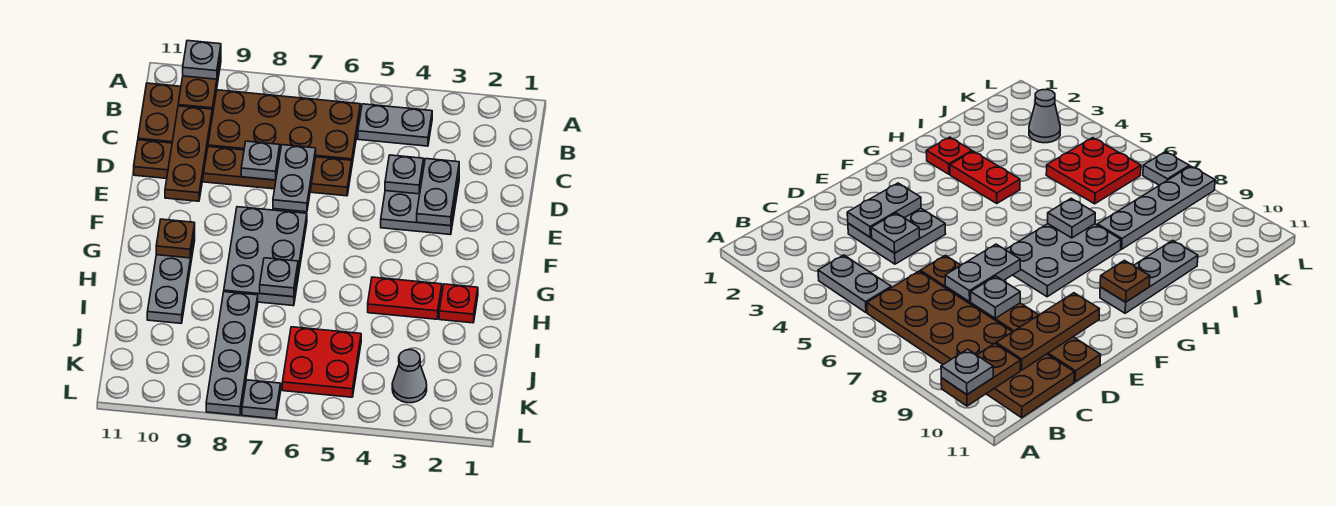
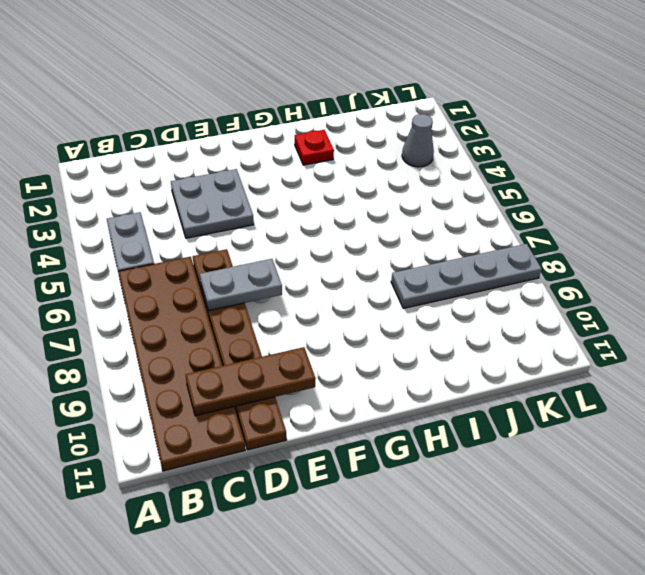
none -> grey plate F7:H8 level 1
none -> grey plate G10:I10 level 1
none -> red plate H3:H4 level 1

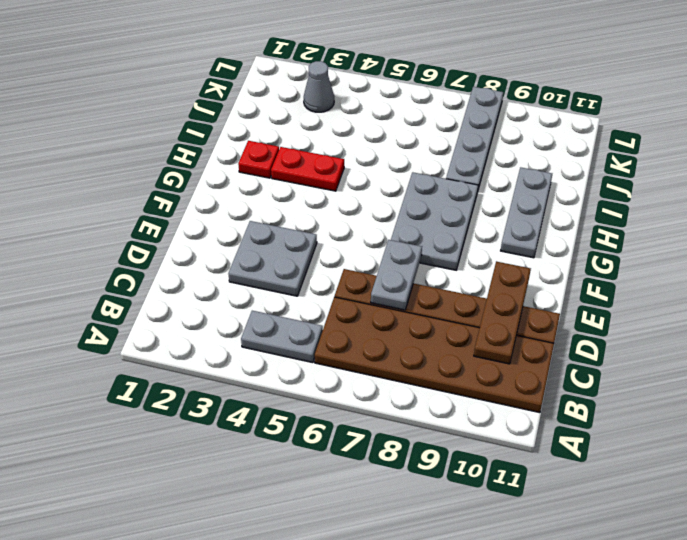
none -> red plate J5:K6 level 1
none -> grey plate L7 level 1
none -> brown plate A10:B10 level 2

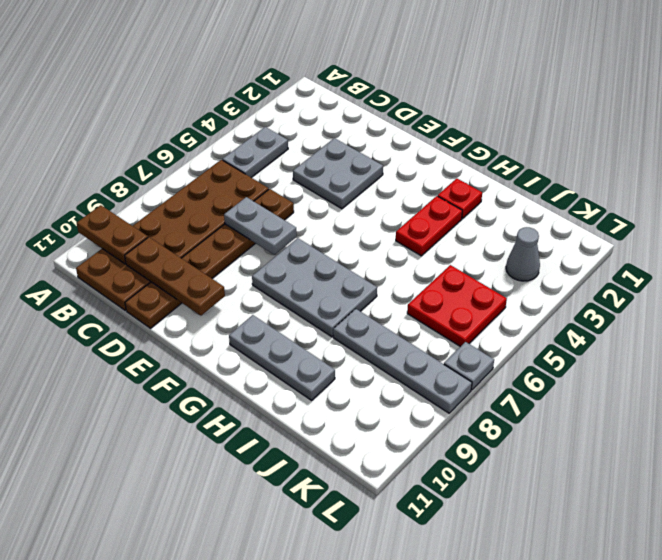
none -> grey plate D3:E3 level 2
none -> grey plate D4 level 2
none -> grey plate D8 level 2

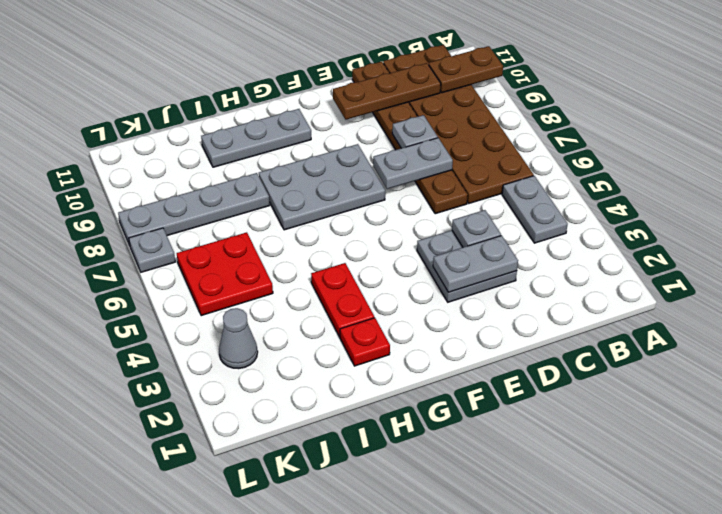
none -> brown plate G10 level 2
none -> grey plate H7 level 2
none -> grey plate A10 level 3

